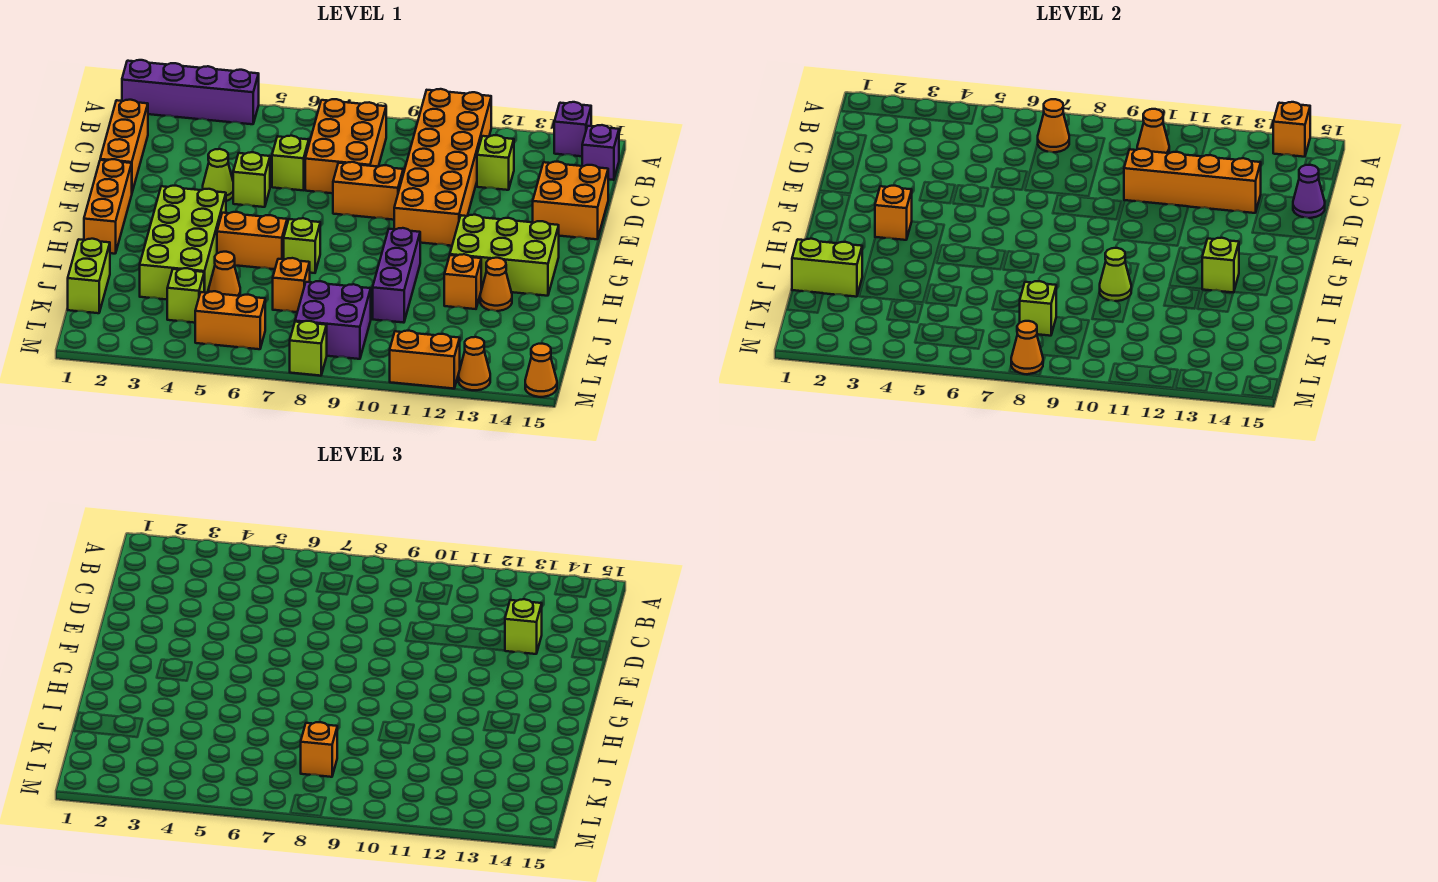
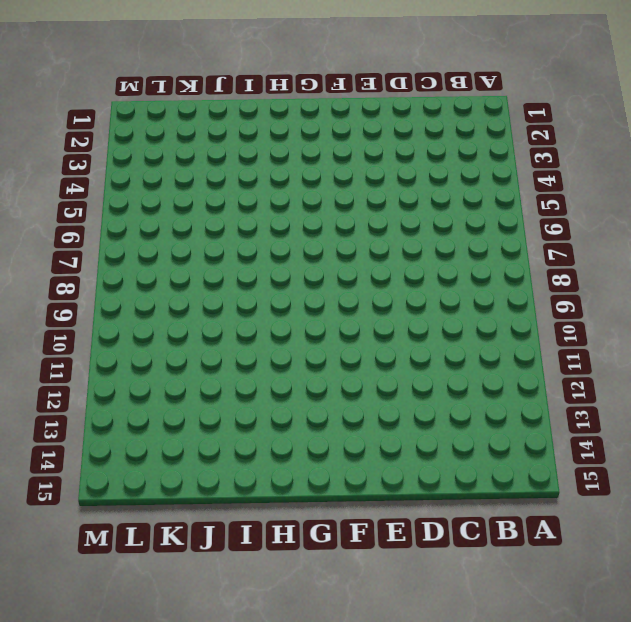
none -> purple brick A1:A4 level 1
none -> orange brick A10:F11 level 1
none -> purple brick A14 level 1
none -> orange brick B7:D8 level 1

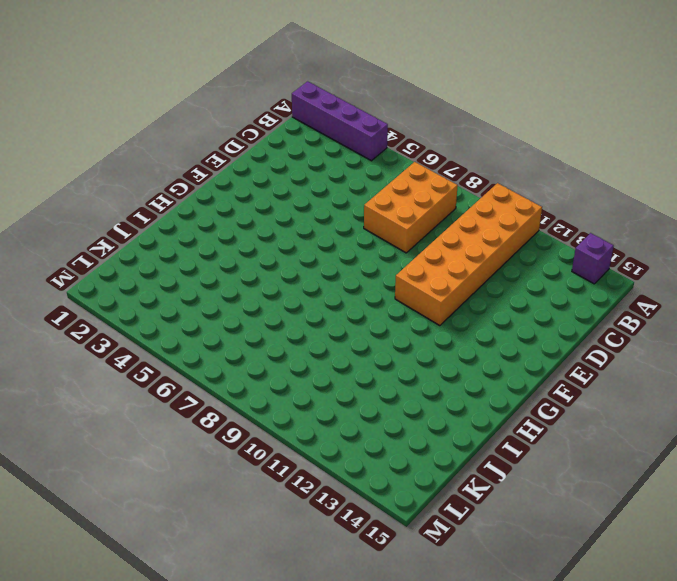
none -> purple brick B15 level 1
none -> orange brick C1:E1 level 1
none -> lime brick C12 level 1
none -> lime brick D6 level 1

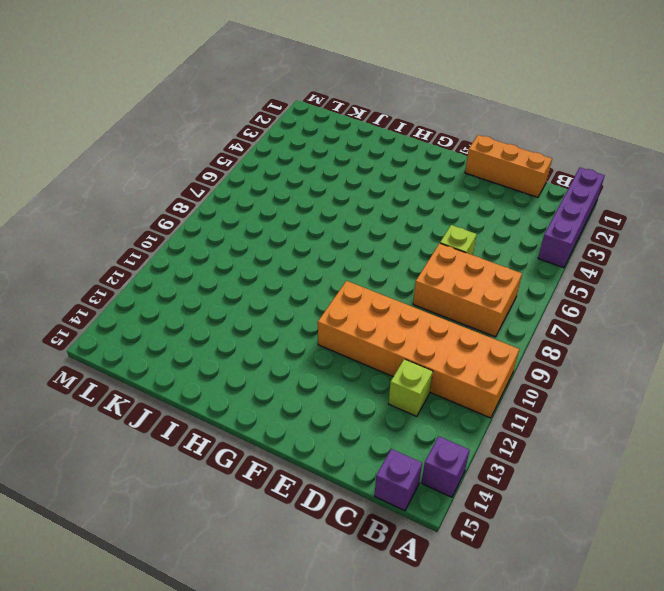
none -> orange brick D14:E15 level 1
none -> lime cone E4 level 1
none -> lime brick E5 level 1
none -> orange brick E8:E9 level 1

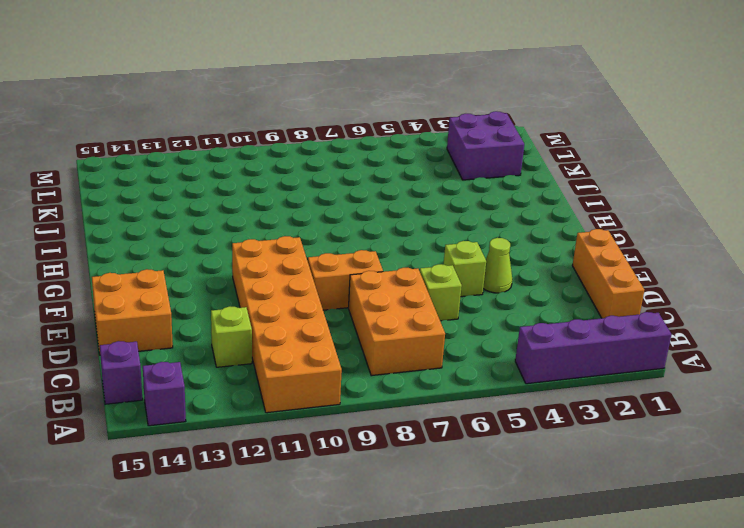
purple brick K2:L3 level 1 -> purple brick K8:L9 level 1
none -> orange brick F1:H1 level 1
none -> lime brick G3:J4 level 1
none -> lime brick G12:H14 level 1
none -> orange brick H5:H6 level 1

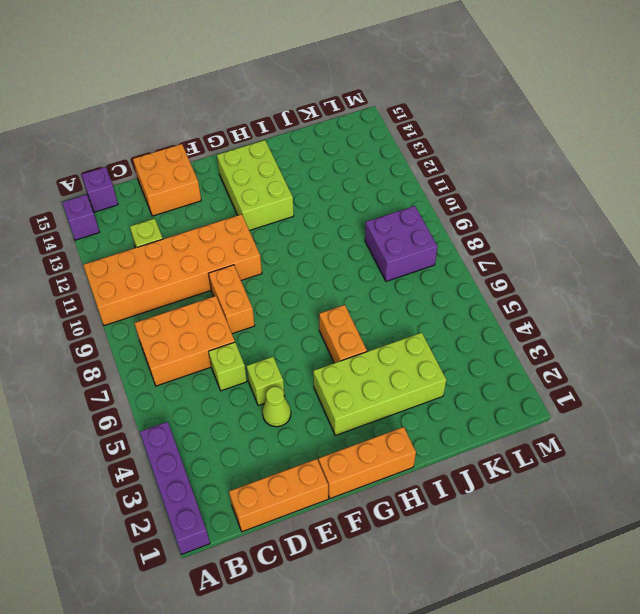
none -> lime brick H7 level 1
none -> purple brick H10:J10 level 1
none -> orange brick I12 level 1
none -> orange cone I13 level 1

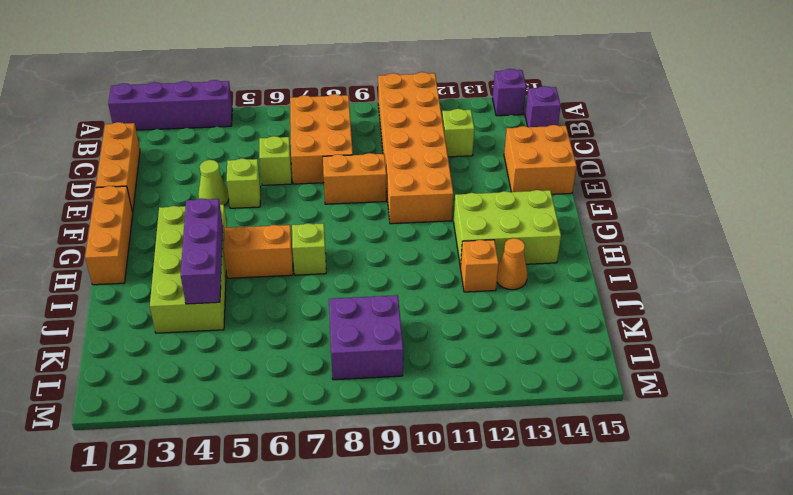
purple brick H4:J4 level 2 -> purple brick H10:J10 level 1
none -> lime brick J1:K1 level 1
none -> orange cone J5 level 1
none -> orange brick J7 level 1
none -> lime brick K4 level 1

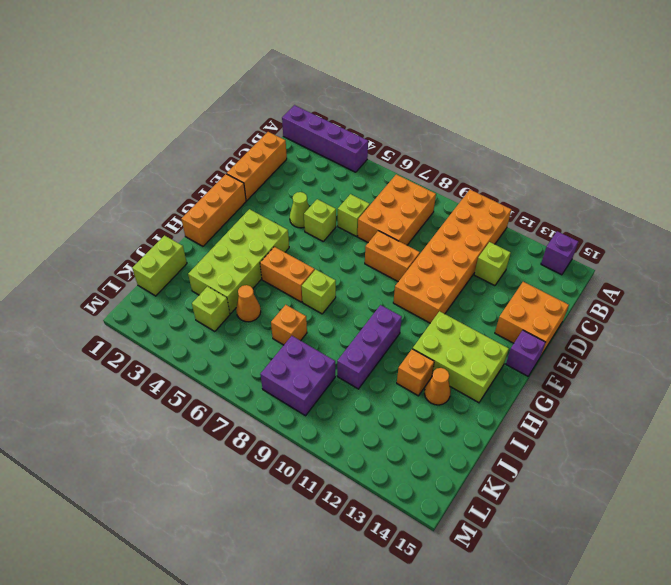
purple brick F15 level 1 -> purple brick B15 level 1
none -> orange brick L5:L6 level 1
none -> lime brick M8 level 1
none -> orange brick M11:M12 level 1
none -> orange cone M13 level 1

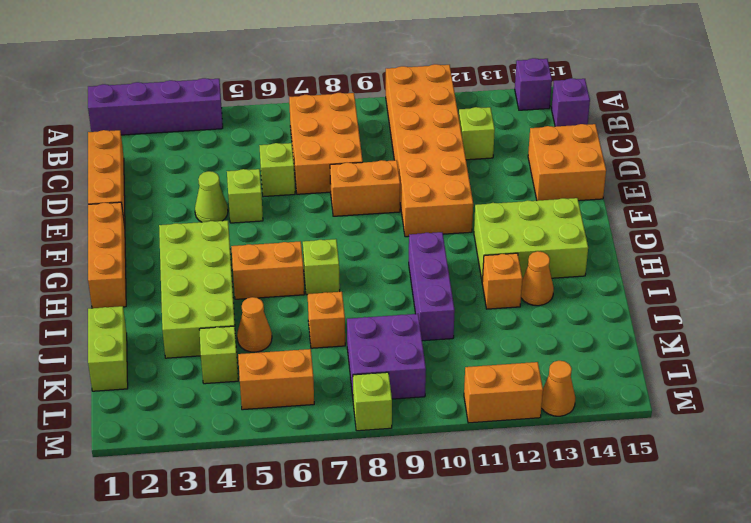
none -> orange cone M15 level 1
none -> orange brick A14 level 2
none -> orange cone B7 level 2
none -> orange cone B10 level 2

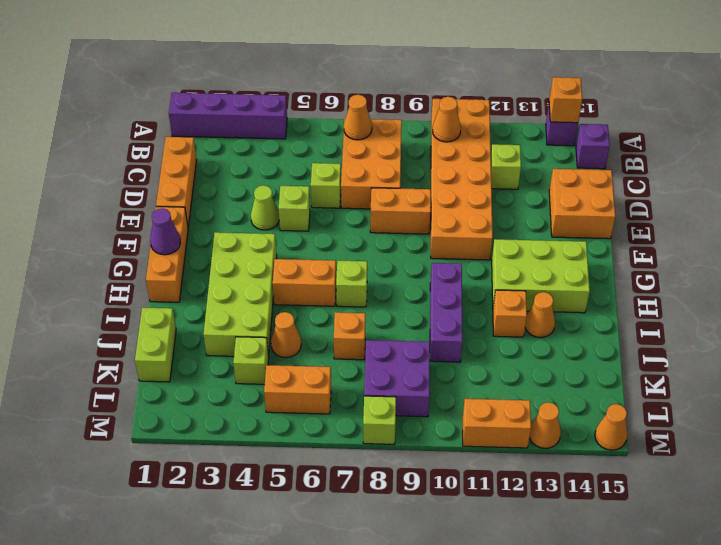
purple cone G1 level 2 -> purple cone D15 level 2
none -> orange brick D10:D13 level 2
none -> orange brick G3 level 2
none -> lime brick H13 level 2
none -> lime cone I10 level 2

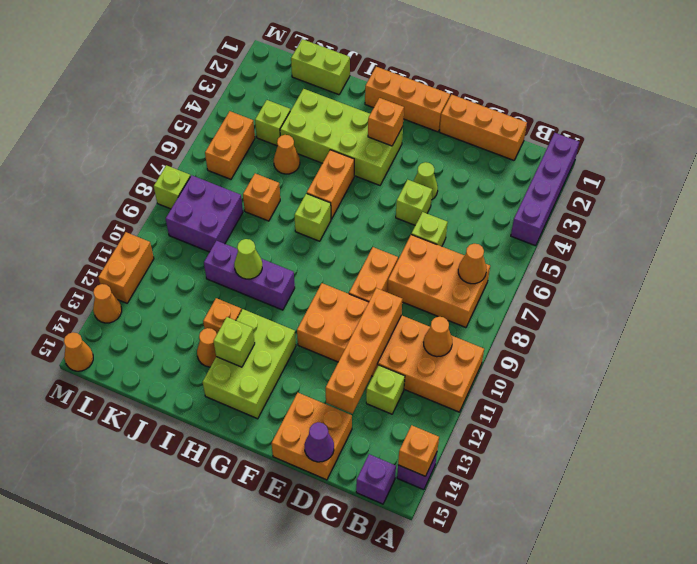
none -> lime brick J1:J2 level 2
none -> lime brick K8 level 2
none -> orange cone M8 level 2
none -> lime brick D13 level 3

